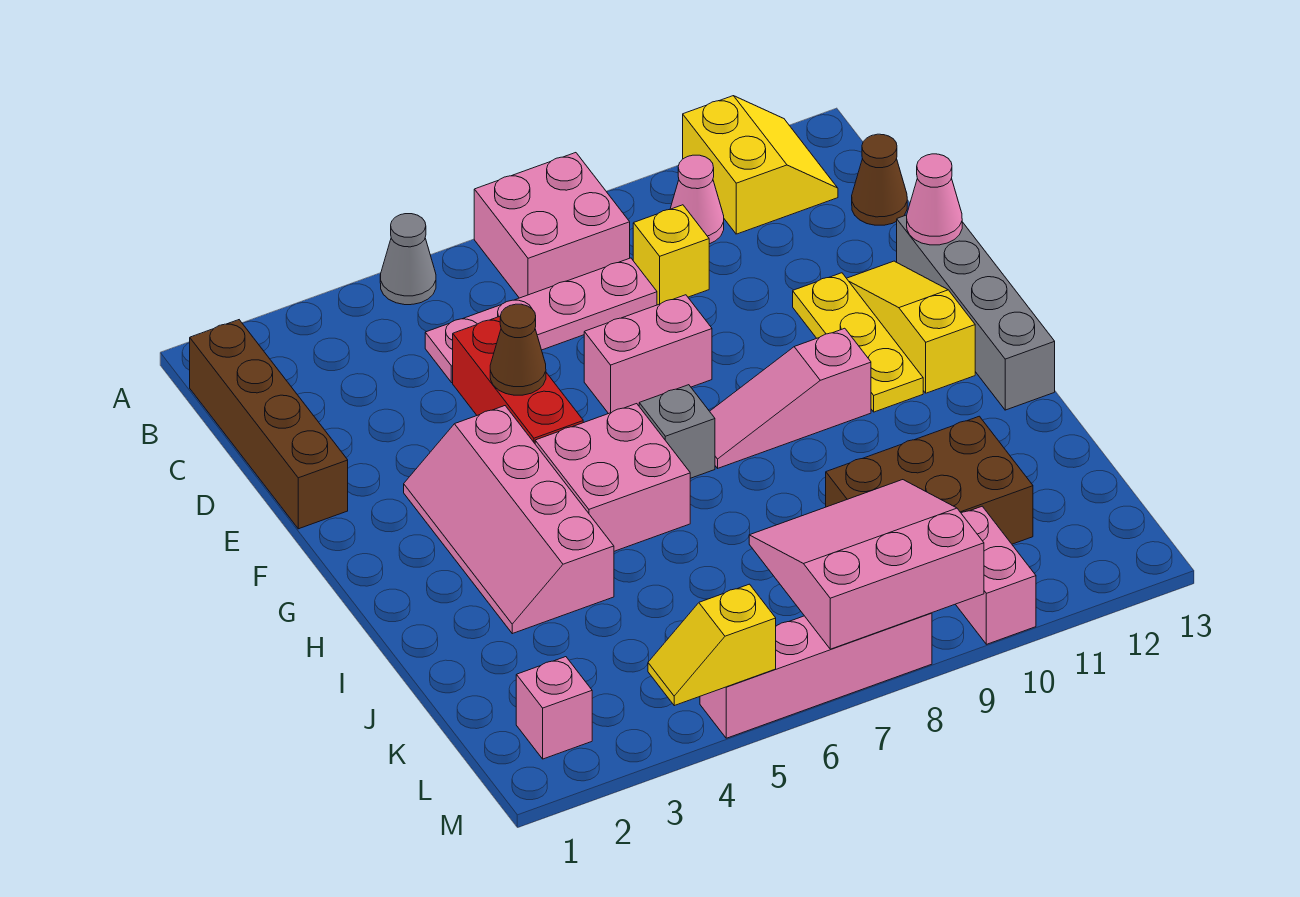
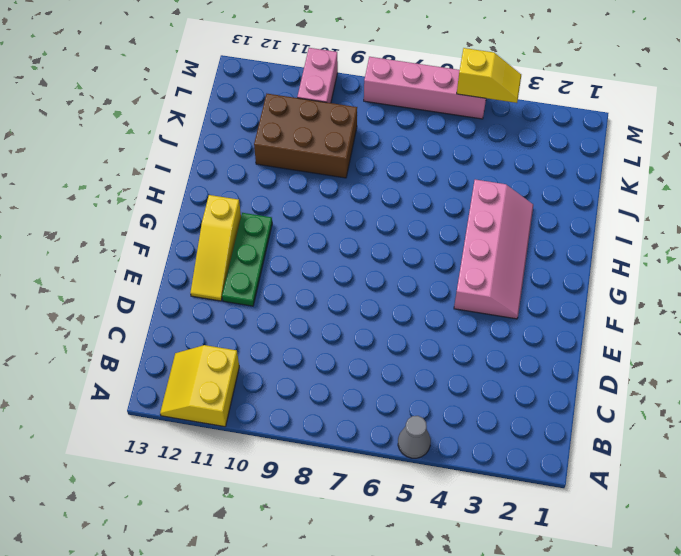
green plate E11:G11 level 1 -> yellow plate E11:G11 level 1
none -> pink brick A7:B8 level 1
none -> brown brick B1:E1 level 1
none -> pink cone B10 level 1

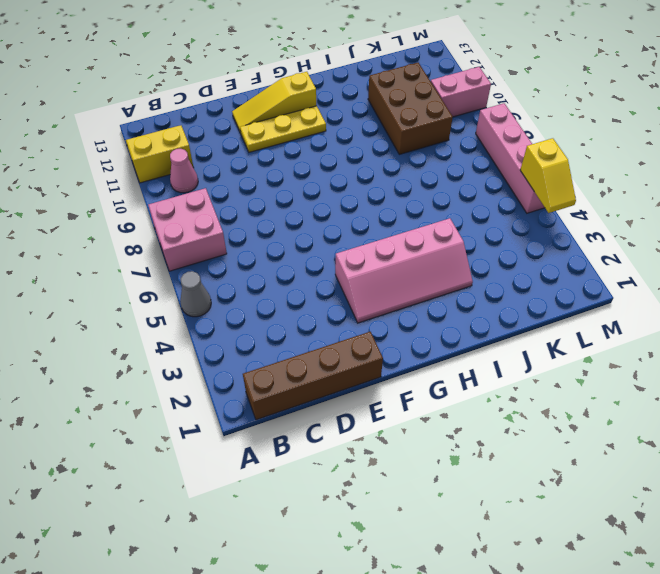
none -> pink plate C5:C8 level 1
none -> yellow brick C9 level 1
none -> brown cone C13 level 1

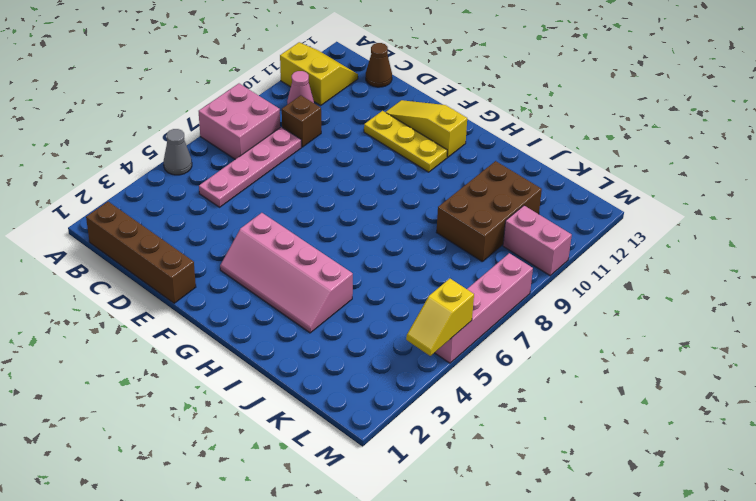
brown brick C9 level 1 -> yellow brick C9 level 1
none -> red brick D5:F5 level 1
none -> pink brick E7:E8 level 1
none -> grey brick E13:H13 level 1

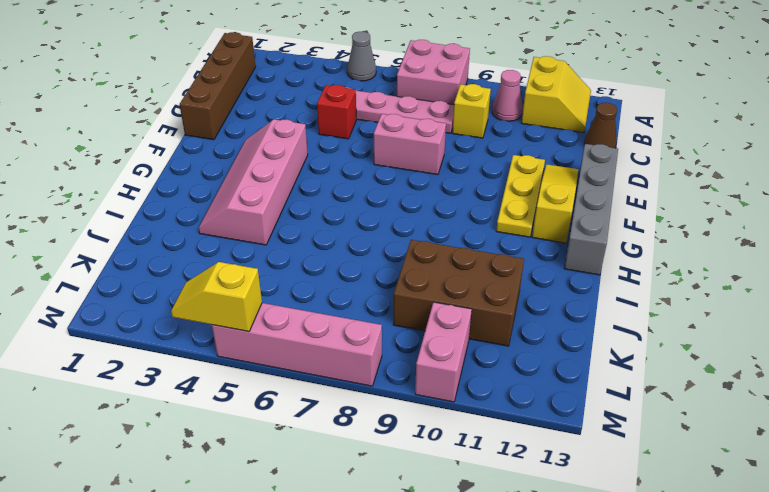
red brick D5 level 1 -> red brick D5:F5 level 1
none -> pink brick G5:H6 level 1
none -> grey brick G7 level 1
none -> pink slope G8:G10 level 1 top 10

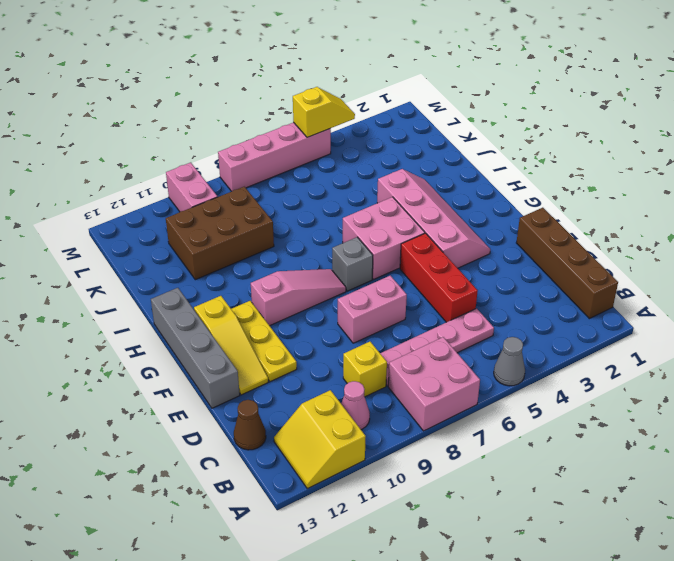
none -> pink brick L2 level 1
none -> brown cone E5 level 2
none -> pink cone E13 level 2

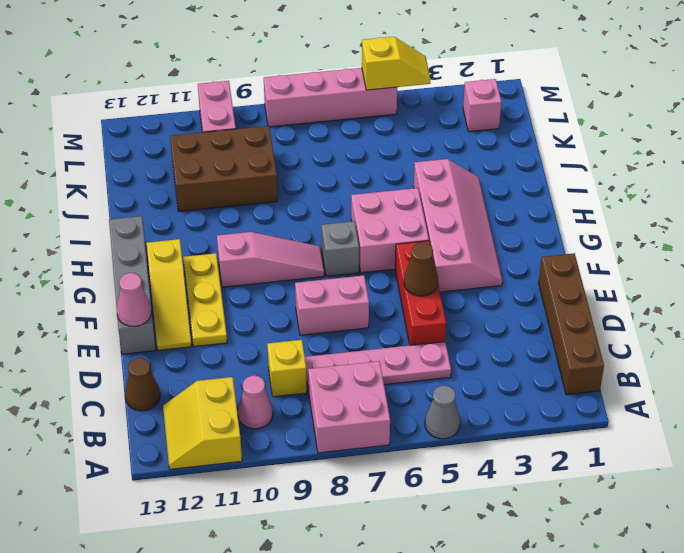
none -> pink slope K7:M9 level 2 top M

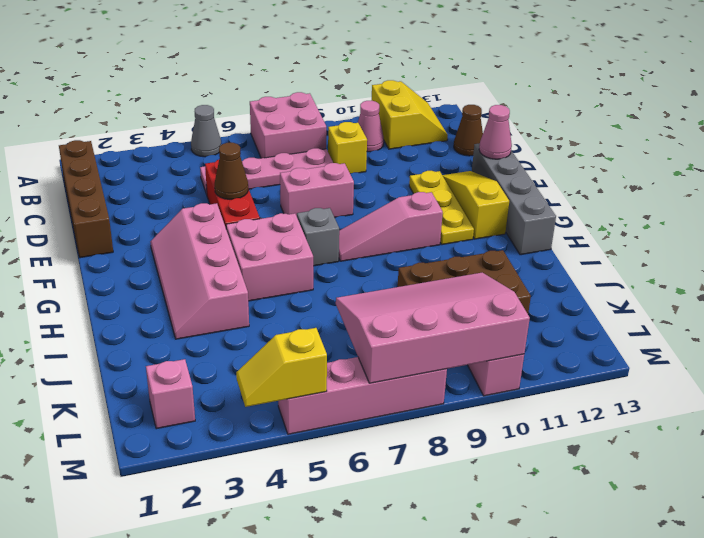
pink slope K7:M10 level 2 top M -> pink slope K7:M9 level 2 top M

